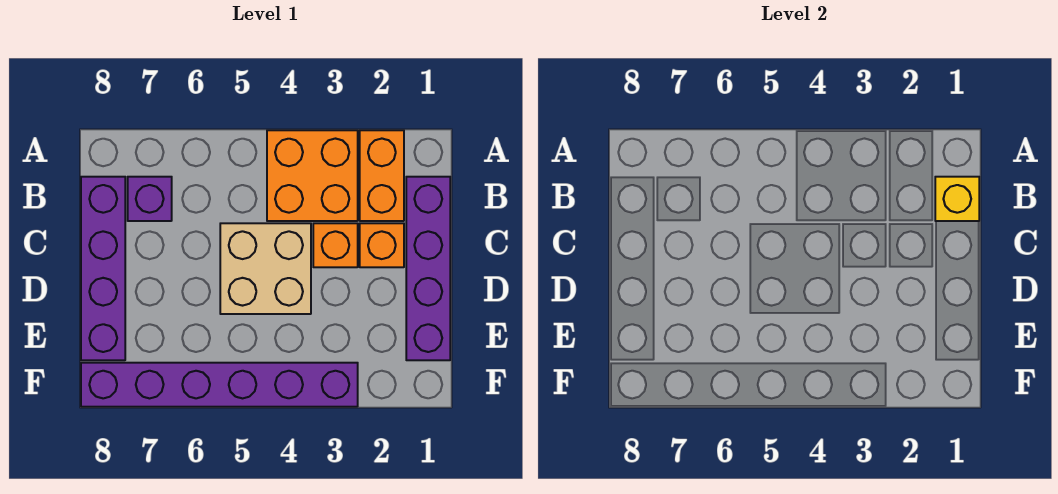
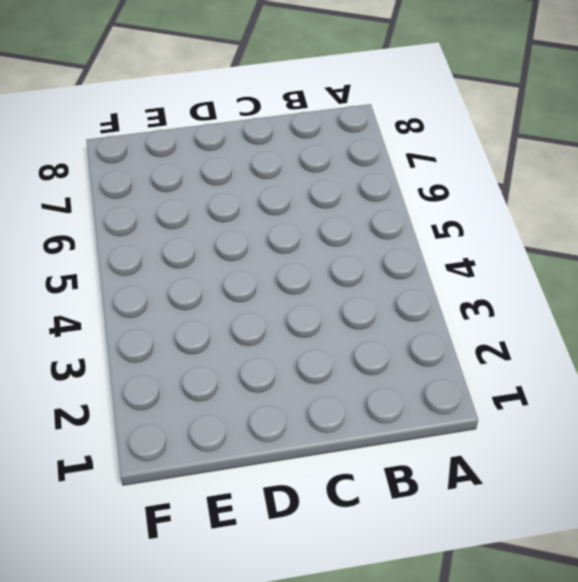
none -> orange brick A2:B2 level 1
none -> orange brick A3:B4 level 1

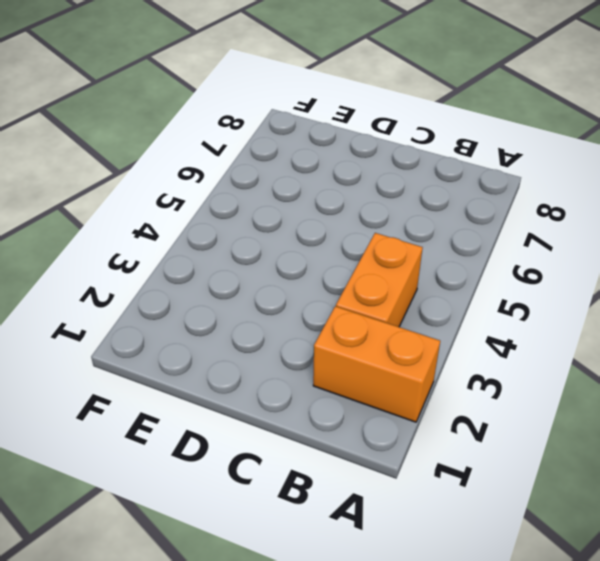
orange brick B3:B4 level 1 -> orange brick A3:B4 level 1
none -> purple brick B1:E1 level 1
none -> purple brick B7 level 1

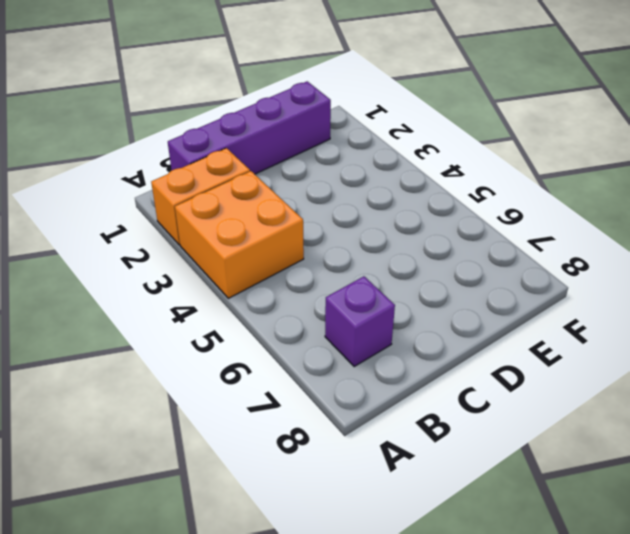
none -> purple brick B8:E8 level 1
none -> orange brick C2 level 1

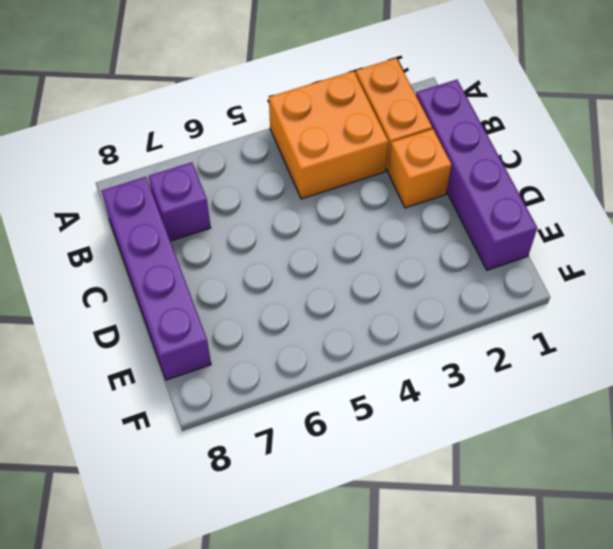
none -> orange brick C3 level 1
none -> tan brick C4:D5 level 1

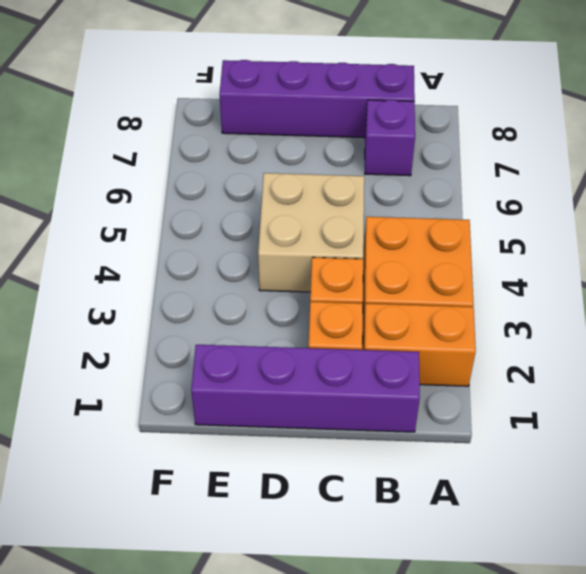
none -> purple brick F3:F8 level 1
none -> yellow brick B1 level 2

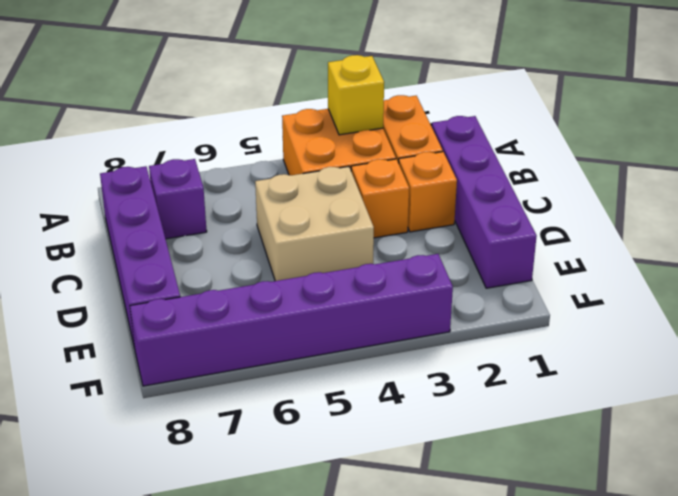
yellow brick A3 level 2 -> yellow brick B1 level 2

